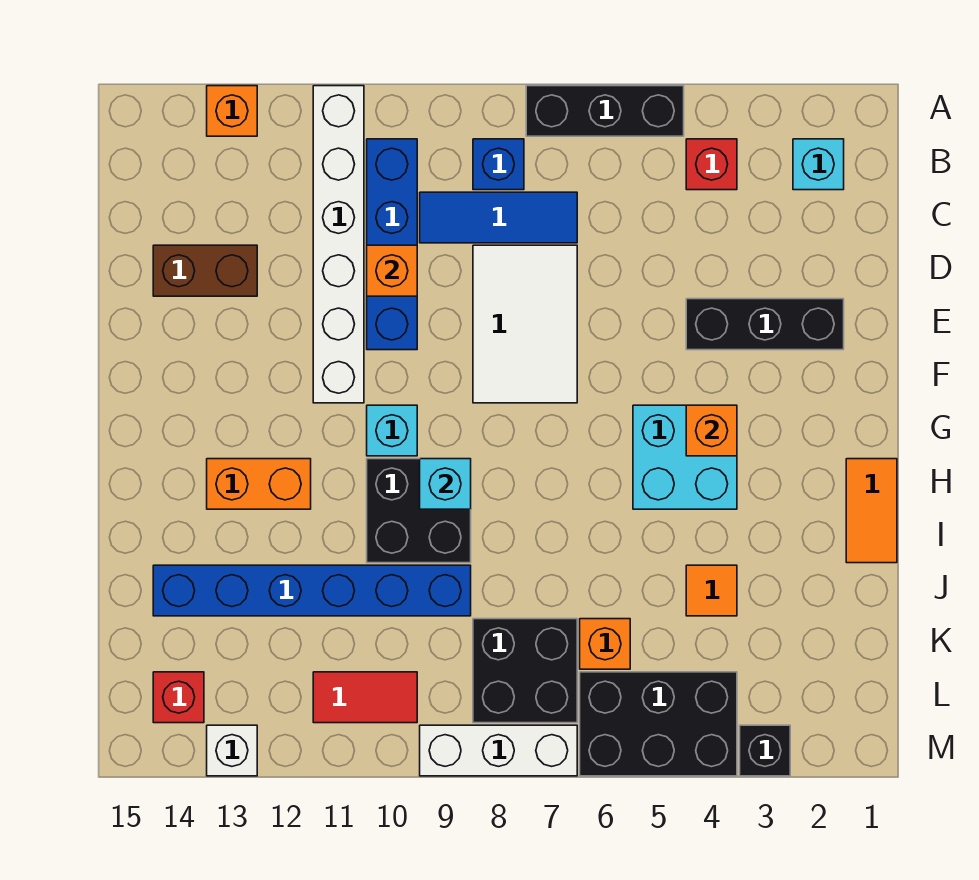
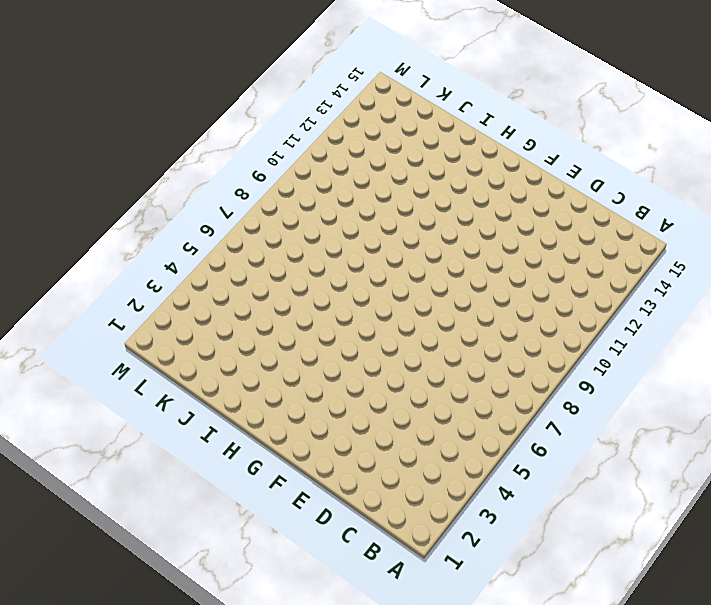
none -> black brick A5:A7 level 1
none -> white brick A11:F11 level 1
none -> orange brick A13 level 1

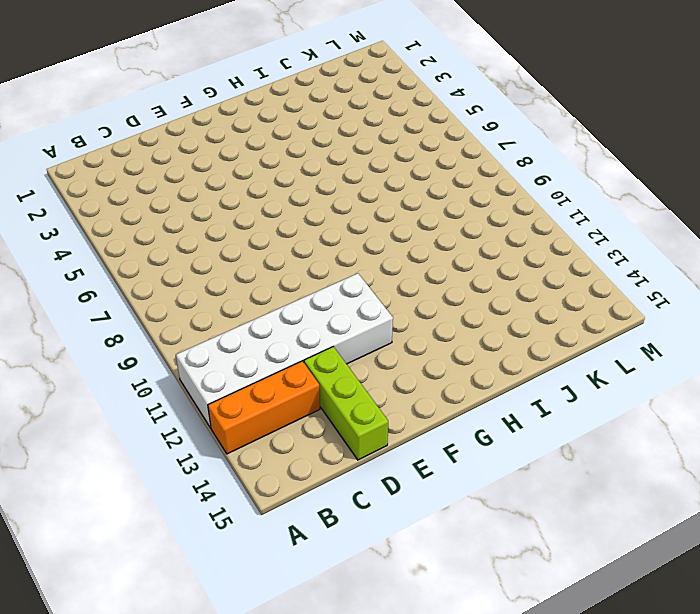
white brick A11:F12 level 1 -> white brick A11:F11 level 1
orange brick A13:C13 level 1 -> orange brick A13 level 1
lime brick D13:D15 level 1 -> brown brick D13:D14 level 1
none -> black brick A5:A7 level 1
none -> cyan brick B2 level 1
none -> red brick B4 level 1

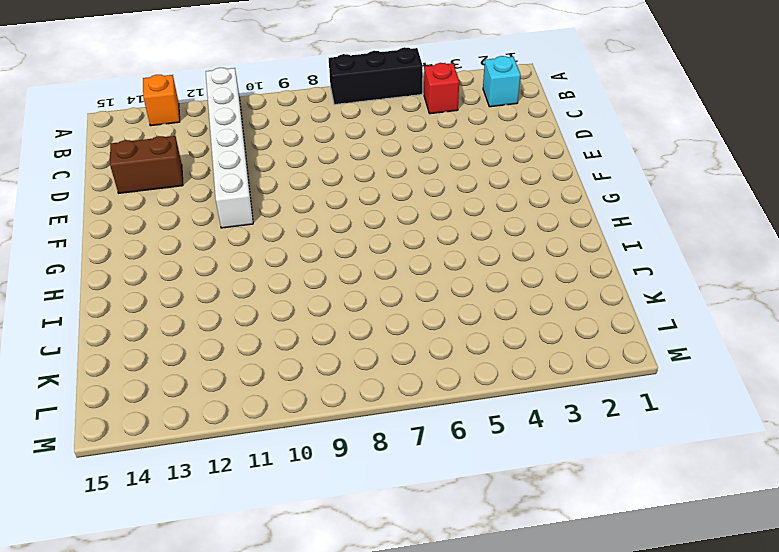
none -> blue brick B8 level 1
none -> blue brick B10:E10 level 1
none -> blue tile C7:C9 level 1

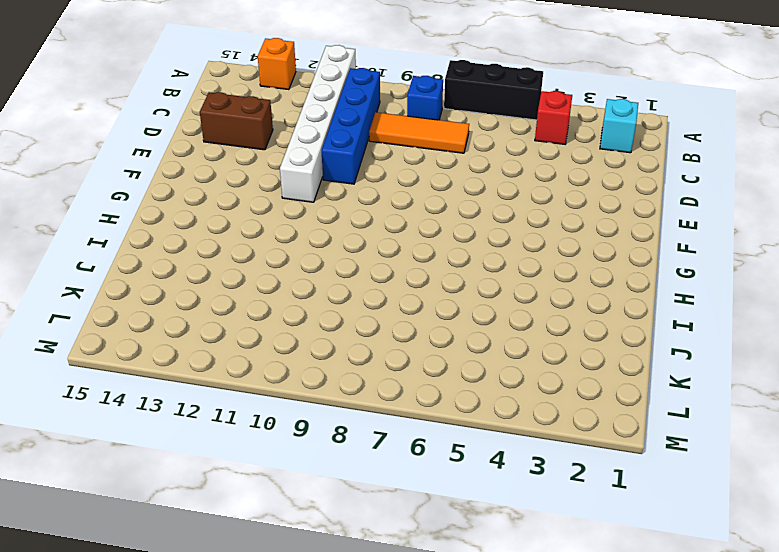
orange tile C7:C9 level 1 -> blue tile C7:C9 level 1
none -> white tile D7:F8 level 1
none -> black brick E2:E4 level 1
none -> cyan brick G4:H5 level 1

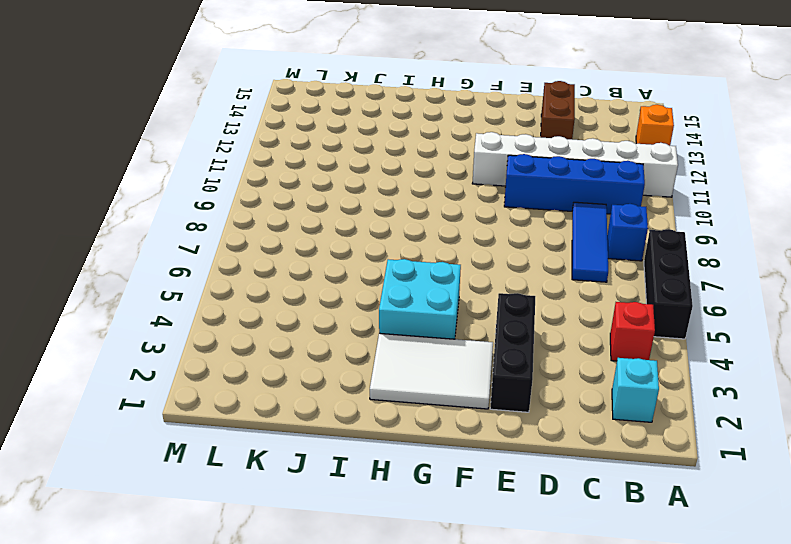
white tile F2:H3 level 1 -> white tile D7:F8 level 1
none -> cyan brick G10 level 1
none -> orange tile H1:I1 level 1
none -> black brick H9:I10 level 1

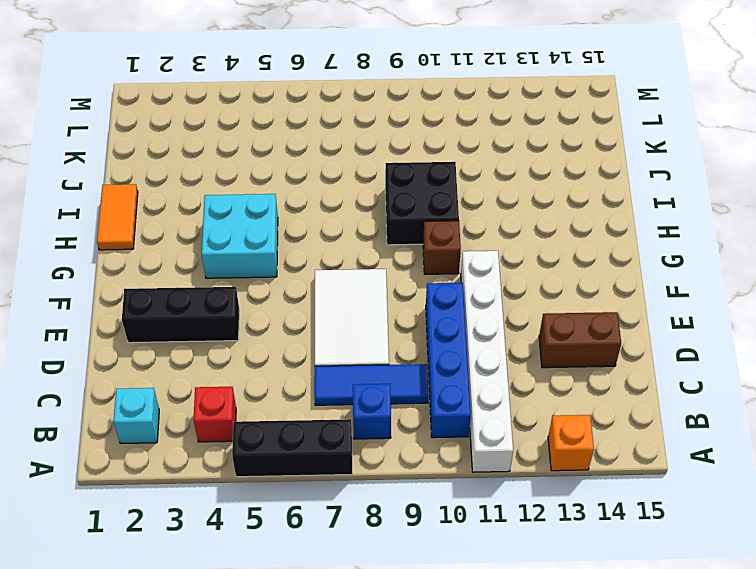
brown brick G10 level 1 -> cyan brick G10 level 1
none -> orange brick H12:H13 level 1
none -> orange tile J4 level 1
none -> blue brick J9:J14 level 1

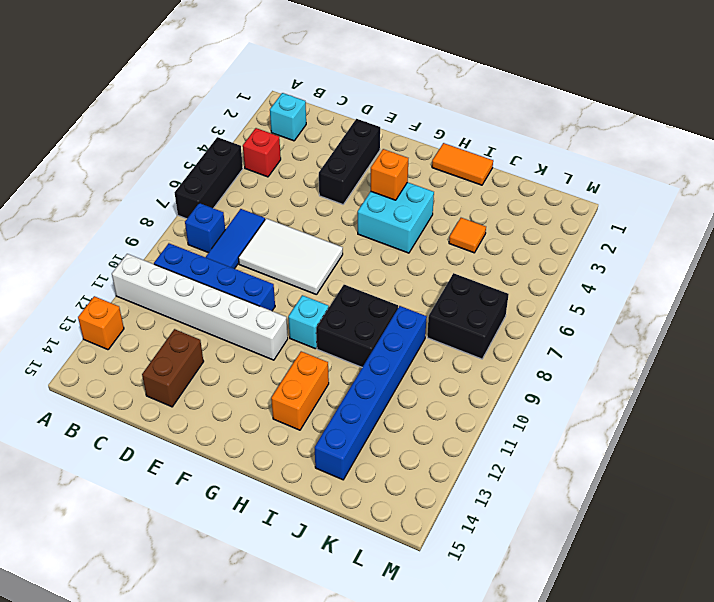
none -> orange brick K6 level 1
none -> black brick L4:M6 level 1
none -> red tile L10:L11 level 1

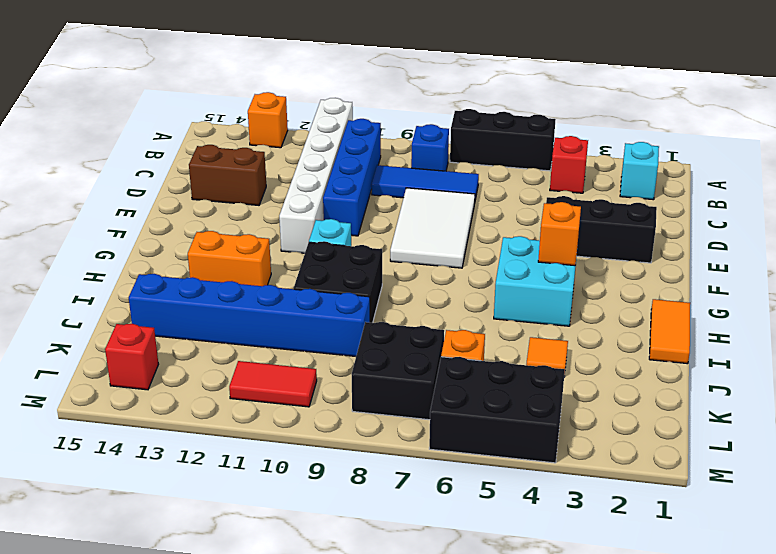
none -> black brick M3 level 1
none -> white brick M7:M9 level 1
none -> white brick M13 level 1

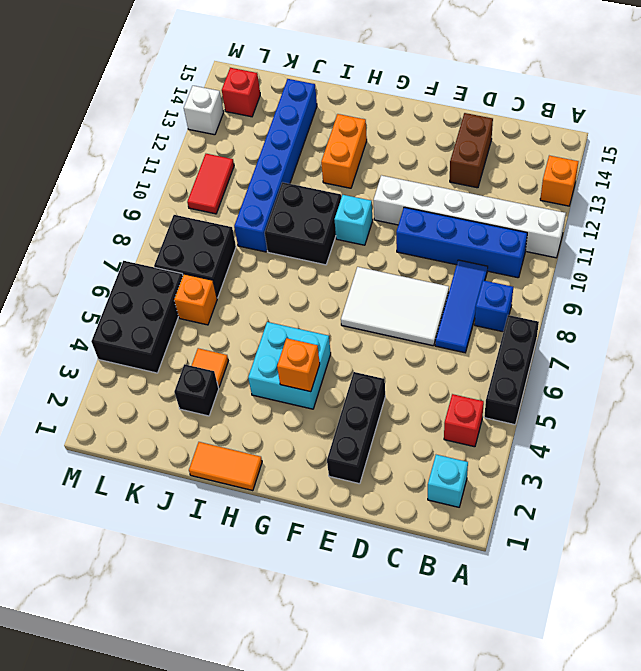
black brick J3 level 1 -> black brick M3 level 1
none -> white brick M7:M9 level 1
none -> orange brick D10 level 2
none -> cyan brick H9 level 2

